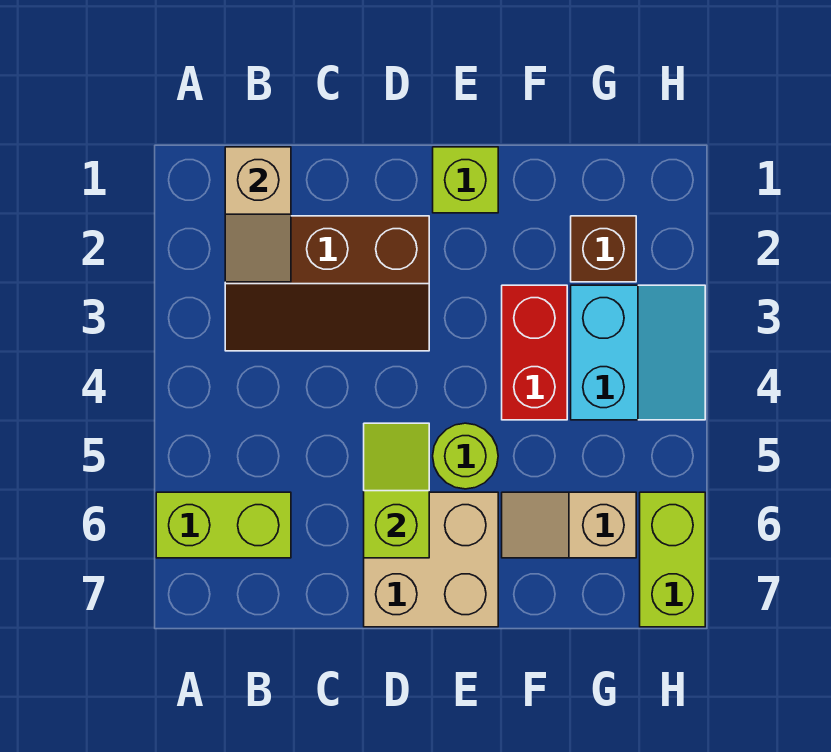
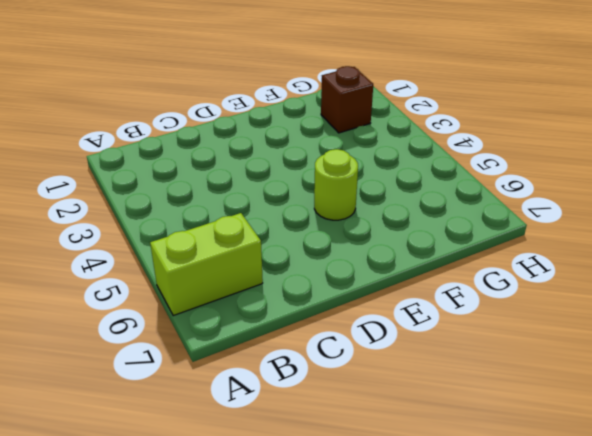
none -> brown slope B2:D3 level 1 top 2
none -> tan brick D6:E7 level 1
none -> lime brick E1 level 1

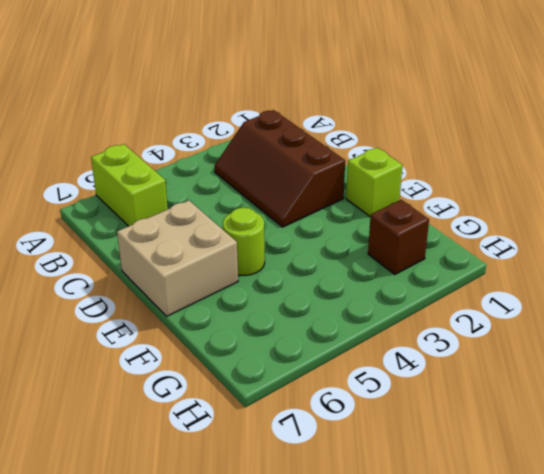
none -> red brick F3:F4 level 1
none -> tan slope F6:G6 level 1 top G
none -> cyan slope G3:H4 level 1 top G

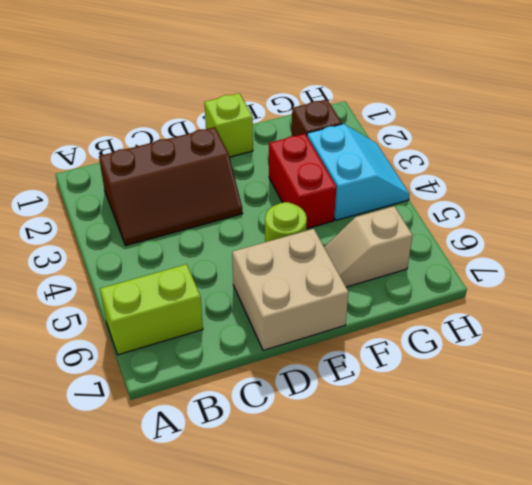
none -> lime brick H6:H7 level 1
none -> tan slope B1:B2 level 2 top 1
none -> lime slope D5:D6 level 2 top 6

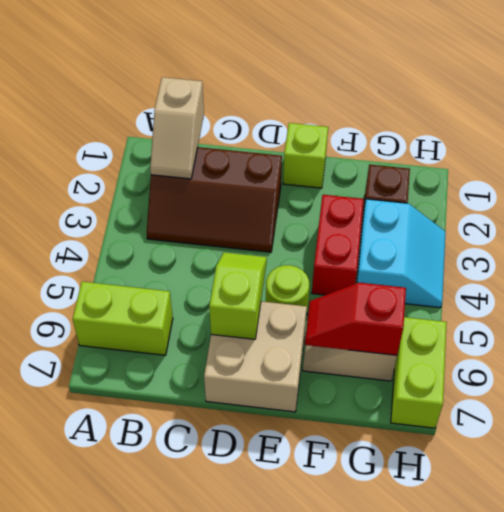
red slope F6:G6 level 2 top G -> none

